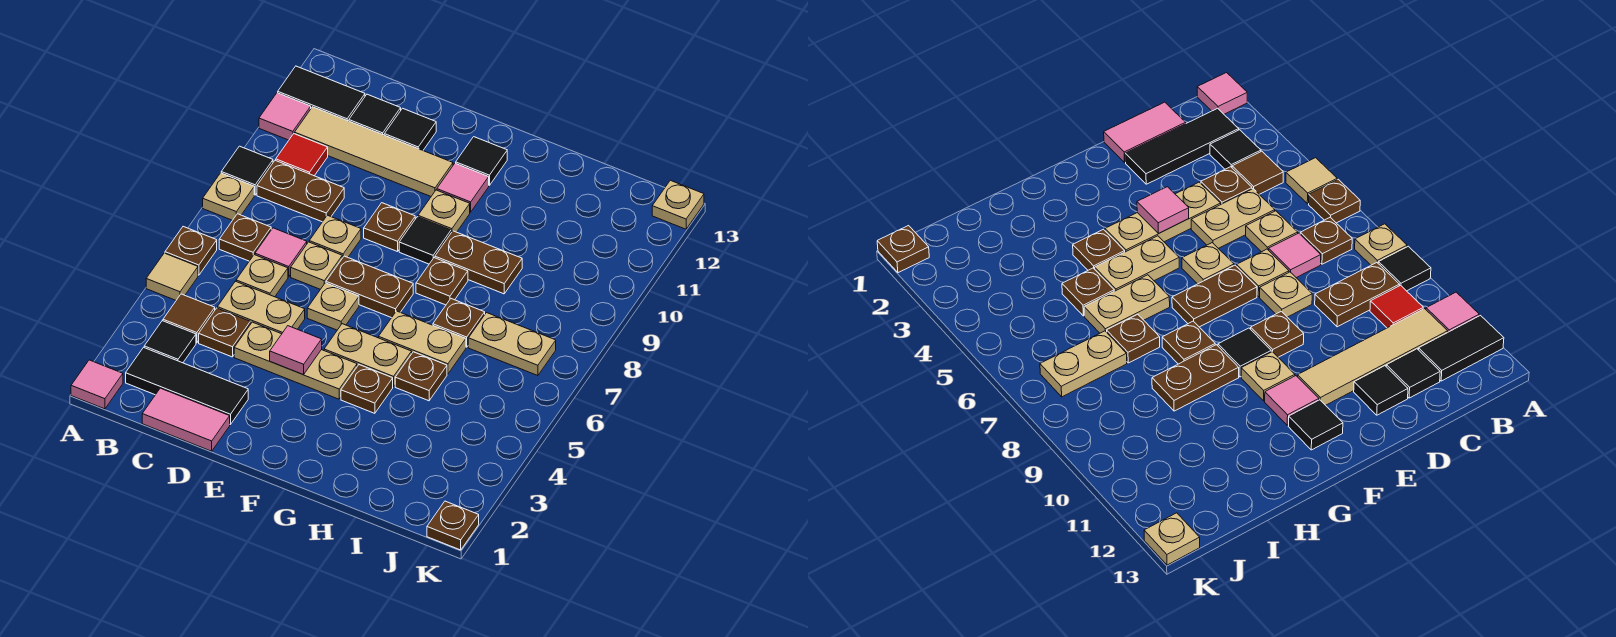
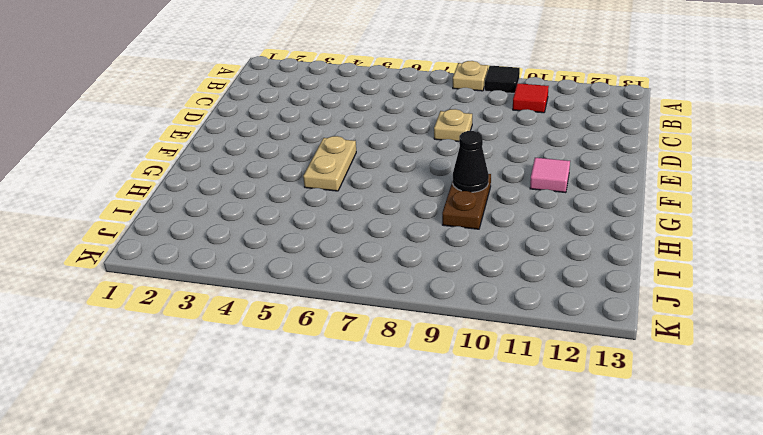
black cone G9 level 2 -> none
none -> pink tile A1 level 1
none -> tan tile A5 level 1
none -> brown plate A6 level 1
none -> pink tile A11 level 1

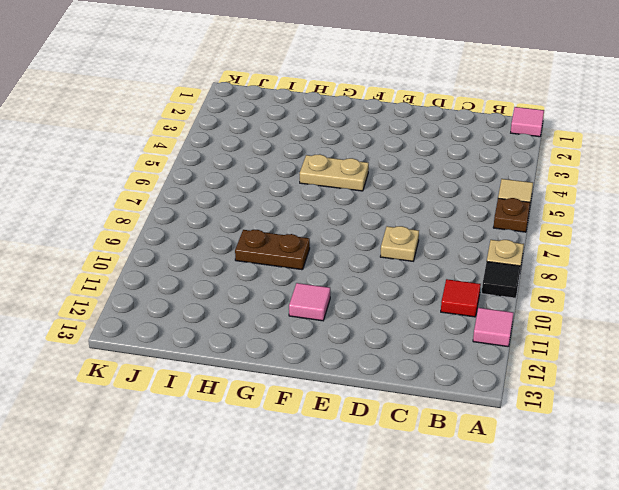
none -> black tile A12:B12 level 1
none -> black tile B2:D2 level 1
none -> black tile B3 level 1
none -> brown tile B4 level 1

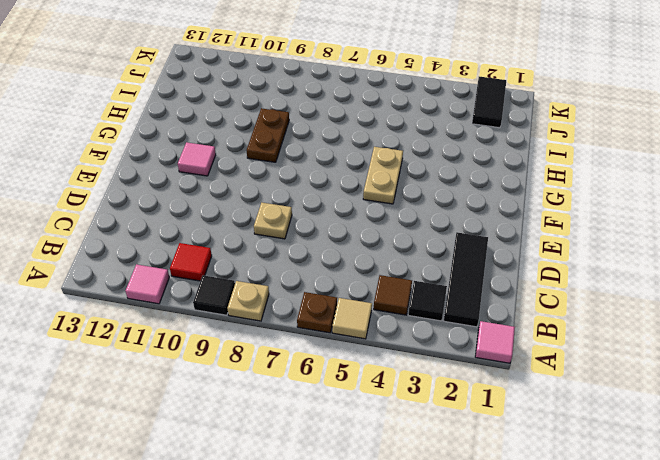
black tile J2:K2 level 1 -> black tile A12:B12 level 1
none -> brown plate B7 level 1
none -> brown plate B9:C9 level 1
none -> tan tile B11:E11 level 1
none -> pink tile C1:D1 level 1

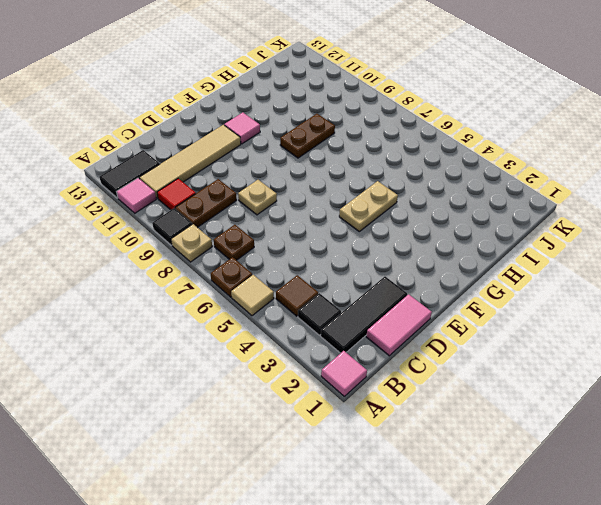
none -> brown plate C4 level 1
none -> tan plate C5:D5 level 1
none -> tan plate C6 level 1
none -> pink tile C7 level 1

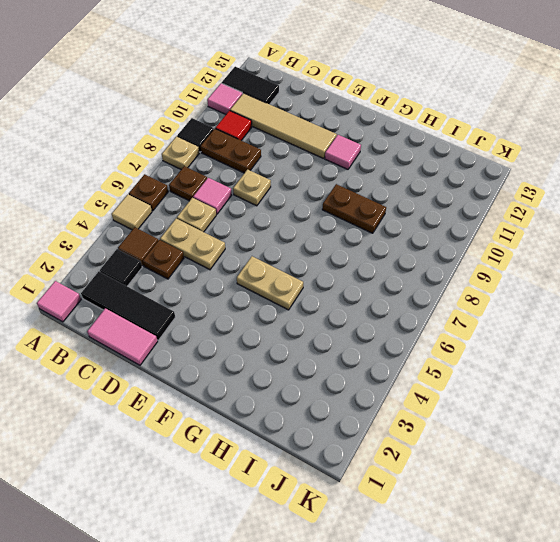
none -> black tile C12 level 1
none -> tan plate D4:F4 level 1
none -> tan plate D7 level 1
none -> black tile D12 level 1

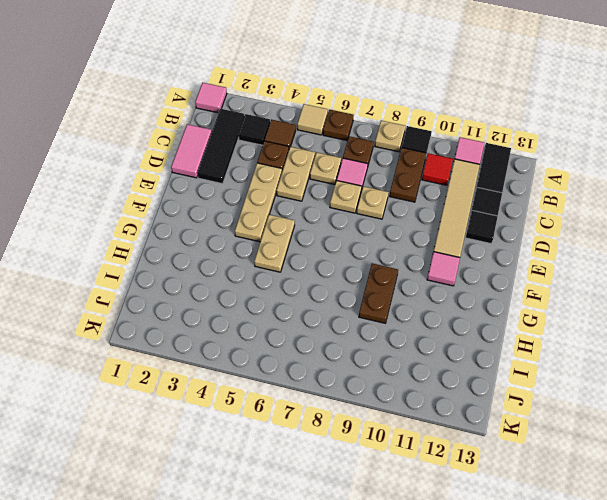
none -> tan plate E6 level 1
none -> brown plate E7:F7 level 1
none -> brown plate E9 level 1
none -> black tile F9 level 1

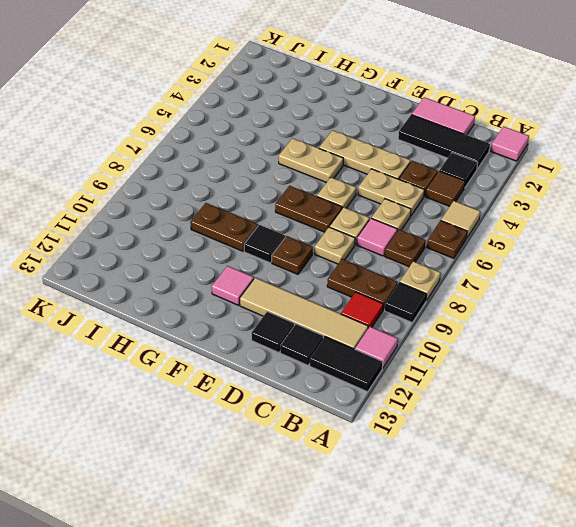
none -> tan plate F10 level 1
none -> black tile F12 level 1
none -> brown plate G4 level 1
none -> tan plate G6:H6 level 1

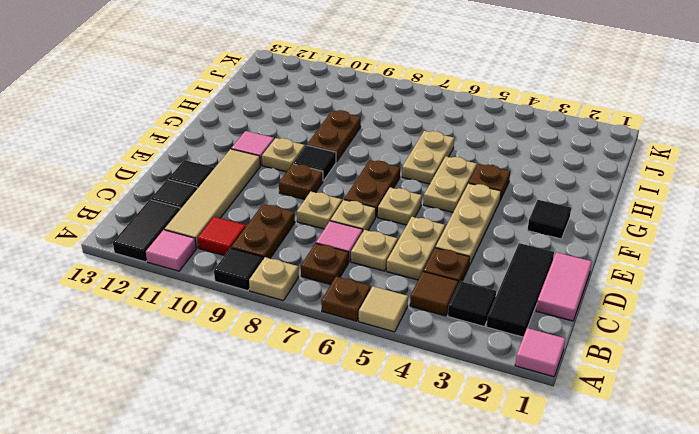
black tile F2 level 1 -> black tile F12 level 1
none -> brown plate G8 level 1
none -> brown plate H5 level 1
none -> brown plate H7 level 1
none -> tan plate I7:J7 level 1

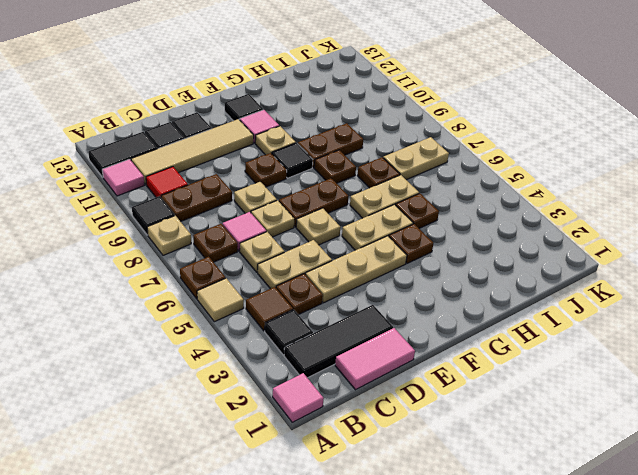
none -> brown plate K1 level 1
none -> tan plate K13 level 1
none -> pink tile E4 level 2

